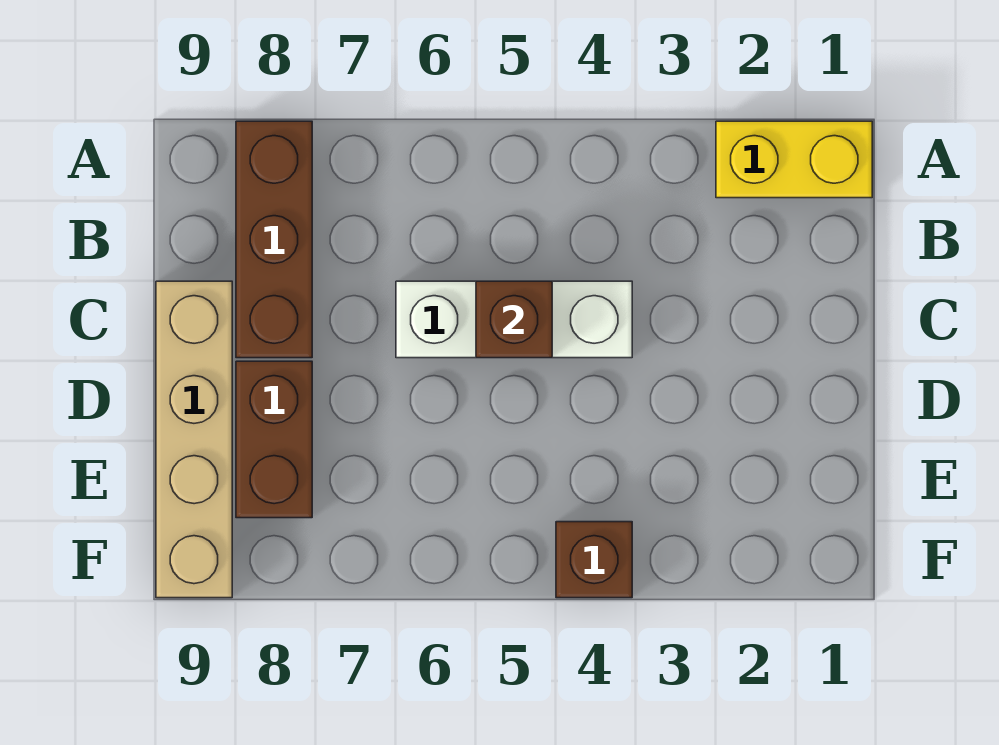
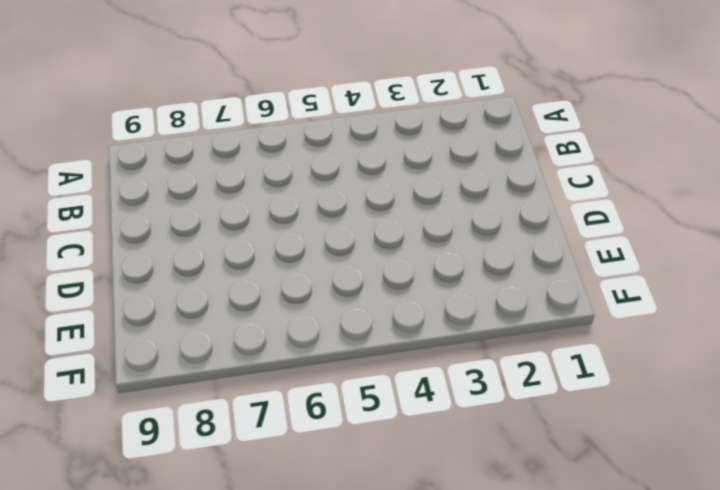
none -> yellow brick A1:A2 level 1
none -> brown brick A8:C8 level 1

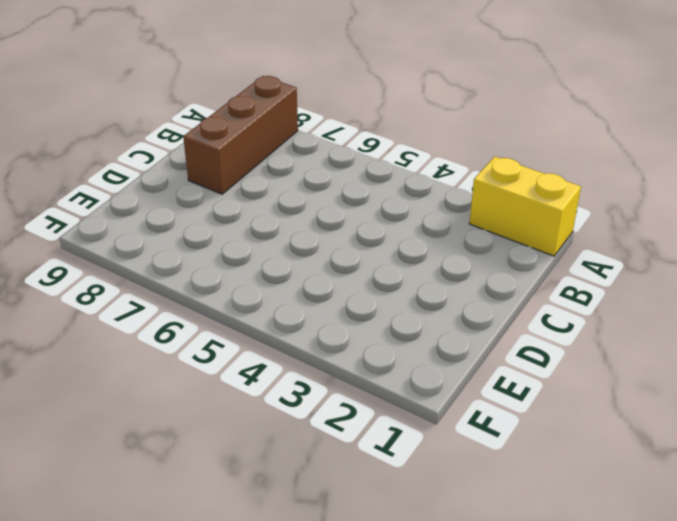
none -> white brick C4:C6 level 1
none -> tan brick C9:F9 level 1

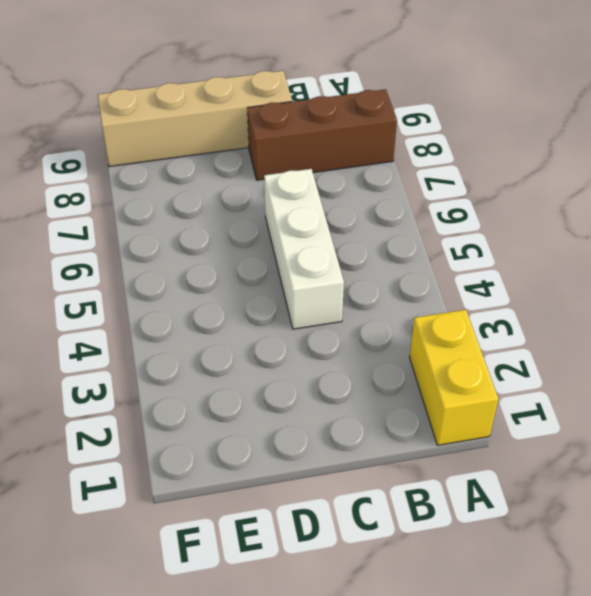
none -> brown brick D8:E8 level 1
none -> brown brick F4 level 1

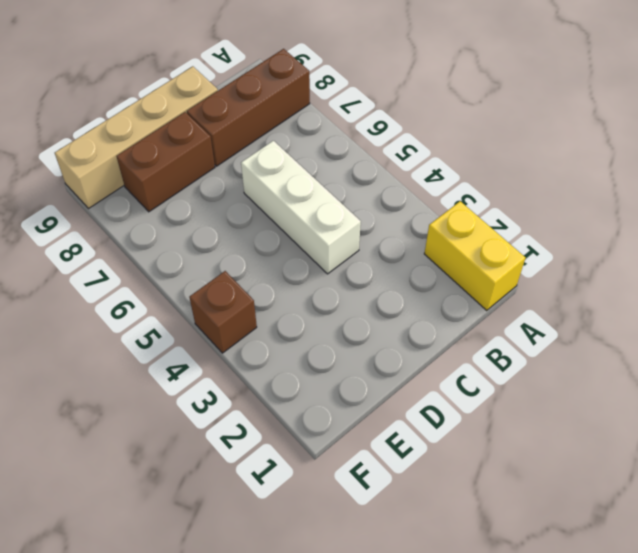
none -> brown brick C5 level 2

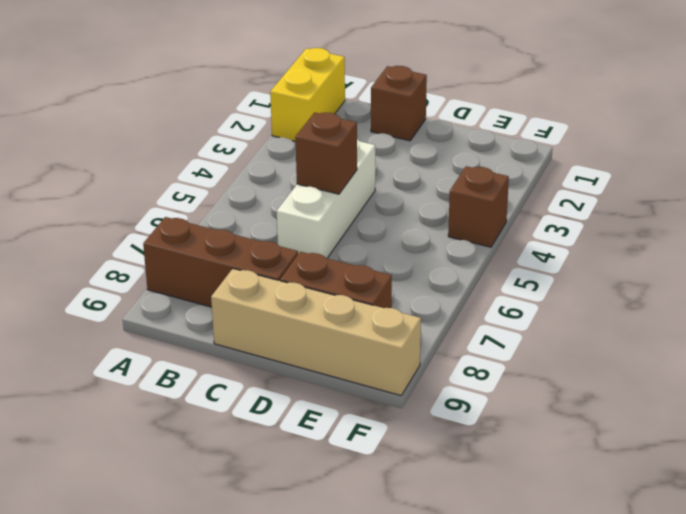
brown brick C1 level 1 -> none

